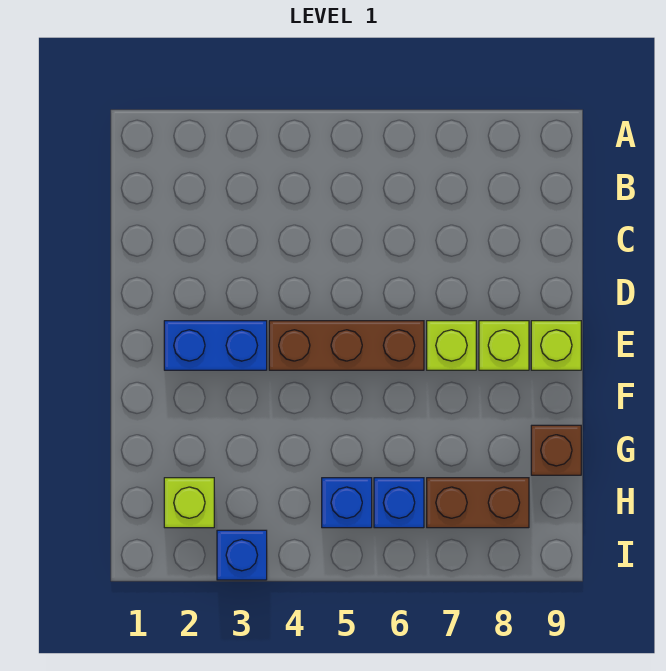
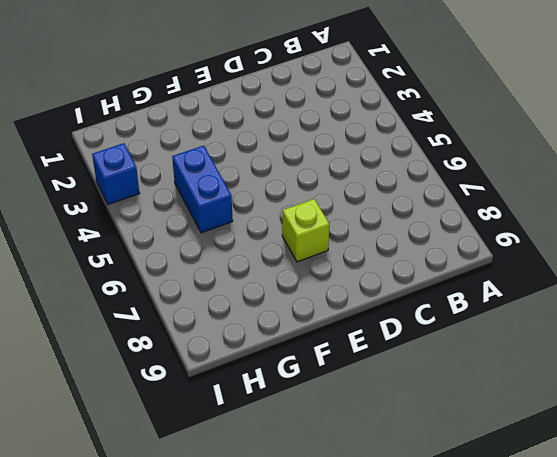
blue brick G4:G5 level 1 -> blue brick E2:E3 level 1
none -> brown brick E4:E6 level 1
none -> lime brick E8 level 1

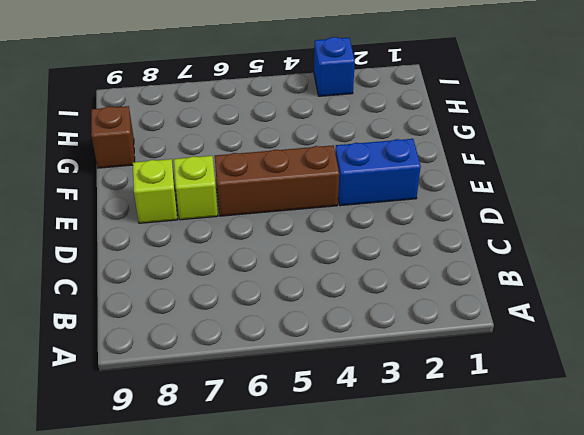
none -> lime brick E9 level 1
none -> lime brick H2 level 1

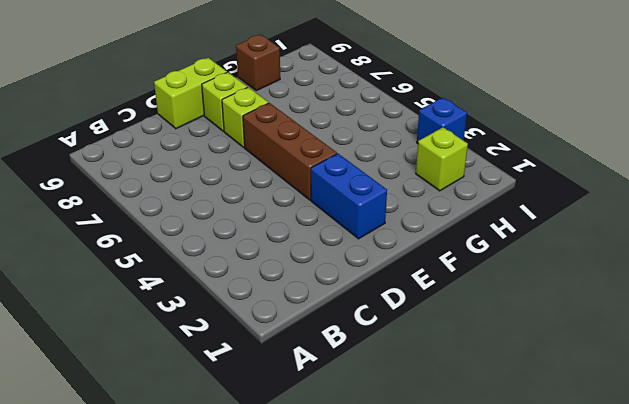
lime brick D9:E9 level 1 -> lime brick E9 level 1
none -> blue brick H5 level 1
none -> blue brick H6 level 1

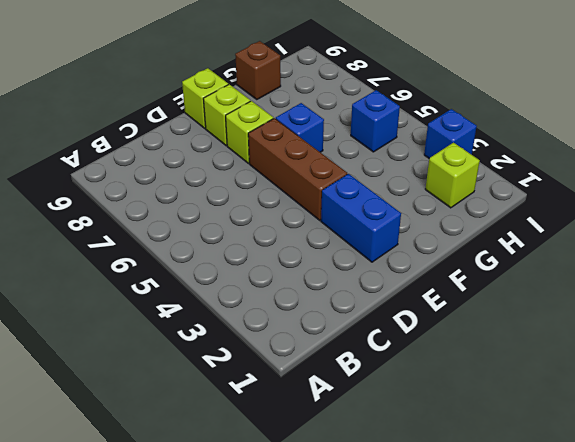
blue brick F6 level 1 -> blue brick H6 level 1
none -> brown brick H7:H8 level 1

